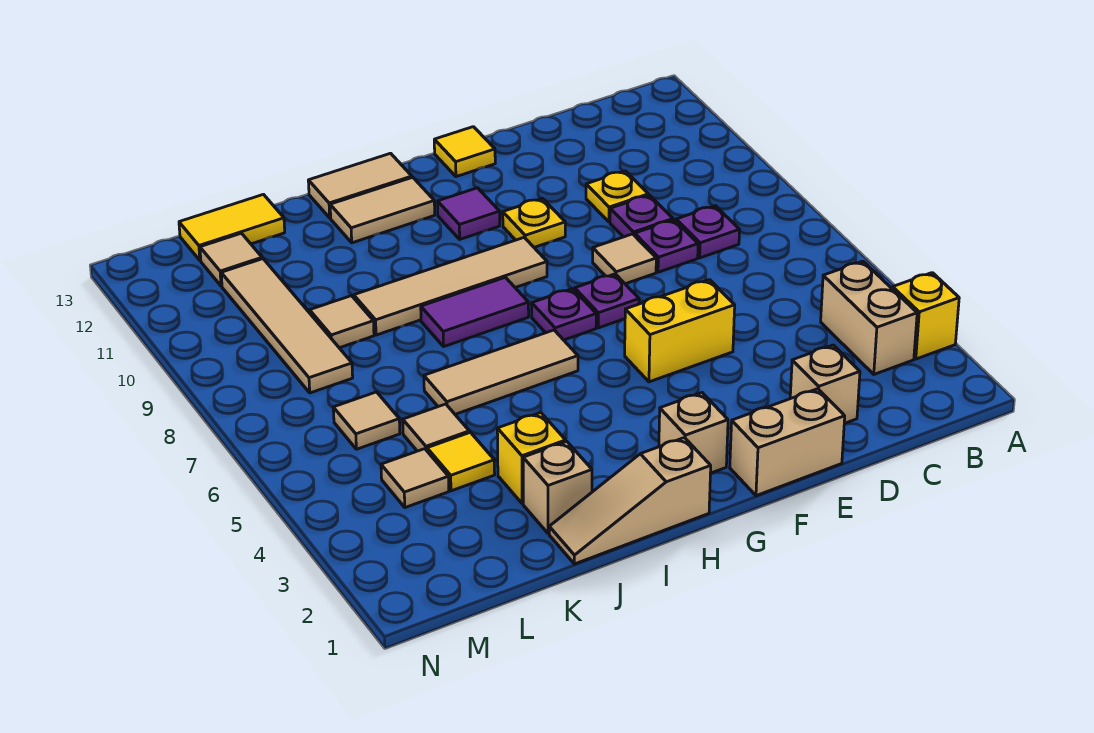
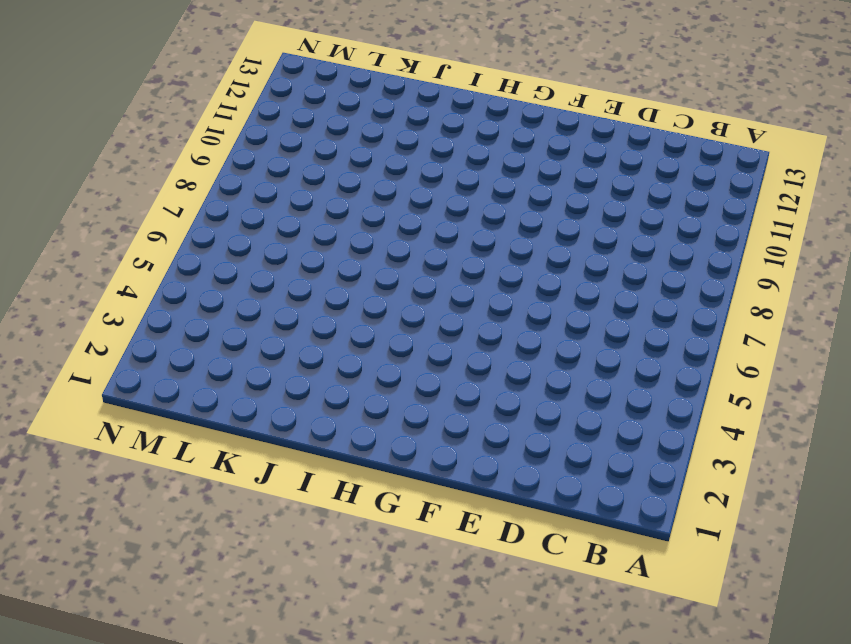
none -> yellow brick A3 level 1
none -> tan brick B3:B4 level 1
none -> purple plate C8 level 1
none -> tan brick D2 level 1

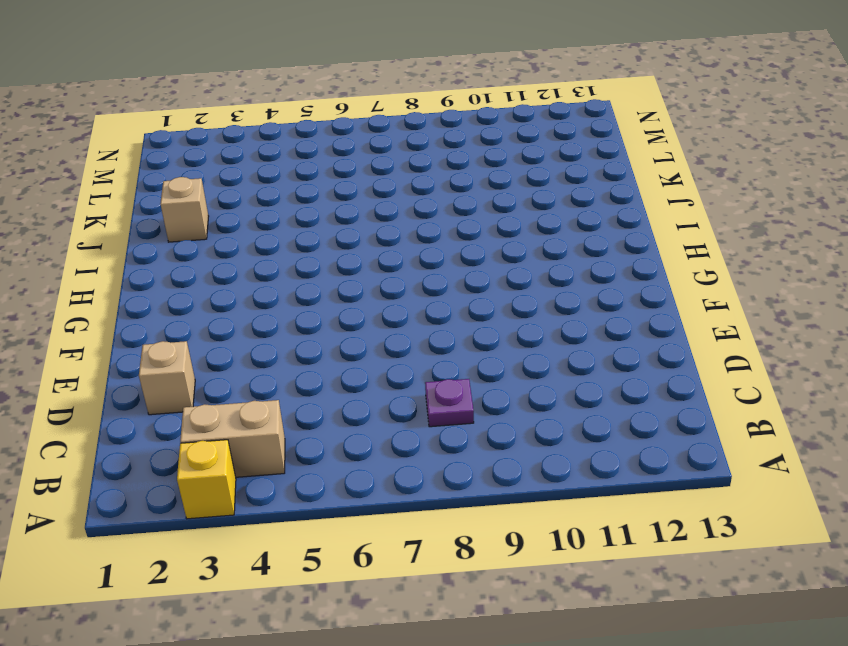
none -> purple plate D8 level 1
none -> purple plate D9 level 1
none -> yellow plate D10 level 1
none -> tan brick E1:F1 level 1

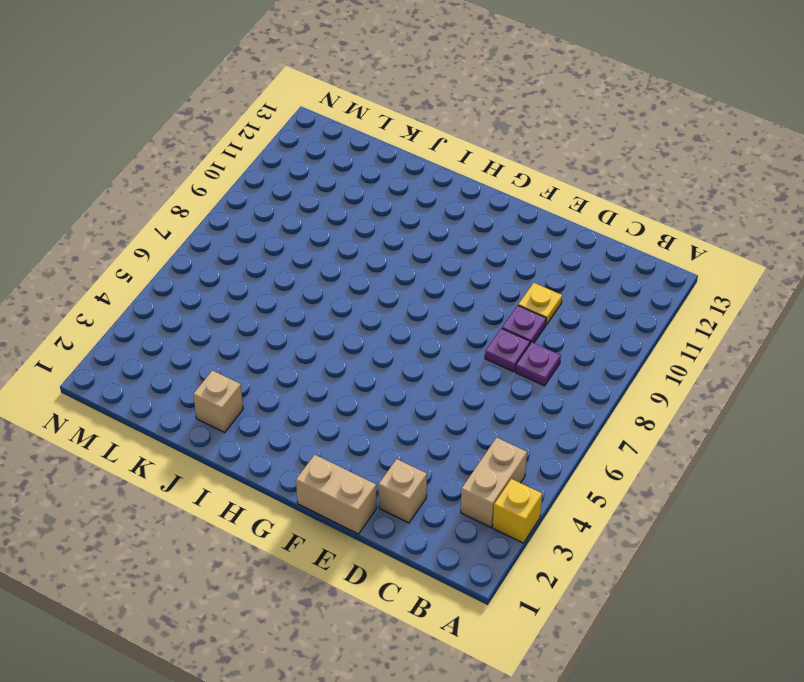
none -> yellow brick E5:F5 level 1
none -> tan tile E8 level 1
none -> purple plate F7 level 1
none -> yellow plate F10 level 1

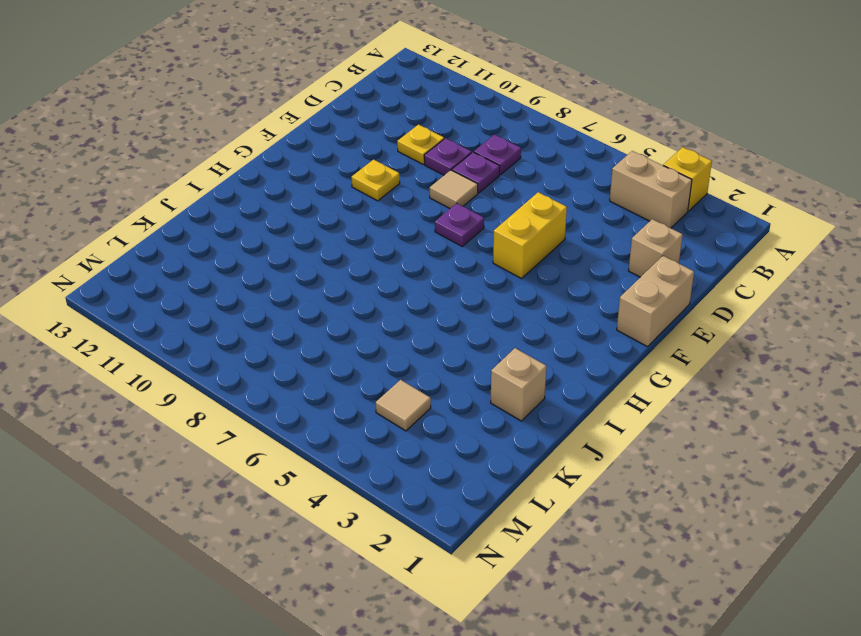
none -> yellow tile F13 level 1
none -> tan brick G2 level 1
none -> purple plate G7 level 1
none -> tan tile G9:J9 level 1

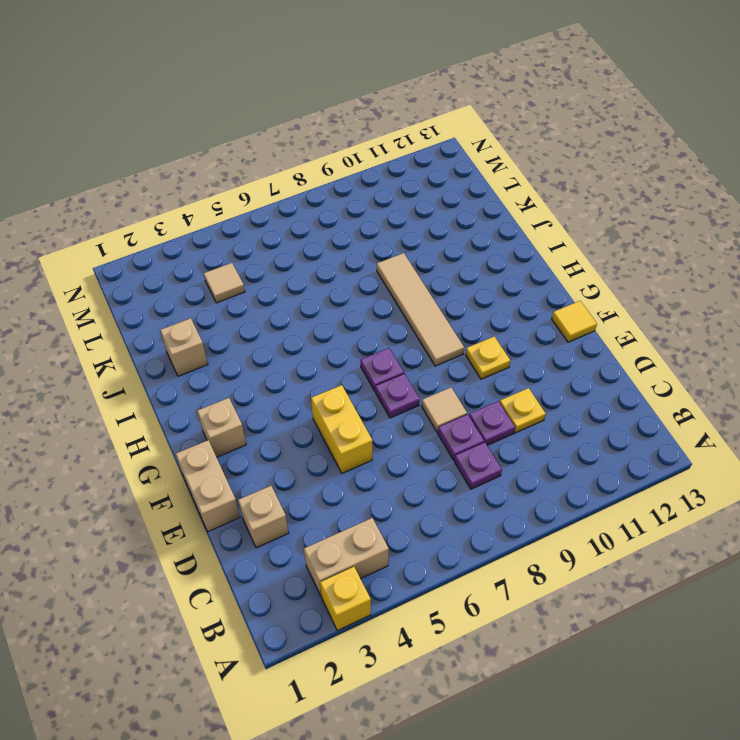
none -> purple tile G11 level 1
none -> tan slope H1:J1 level 1 top H
none -> tan tile H6:J6 level 1
none -> purple tile H8:I8 level 1

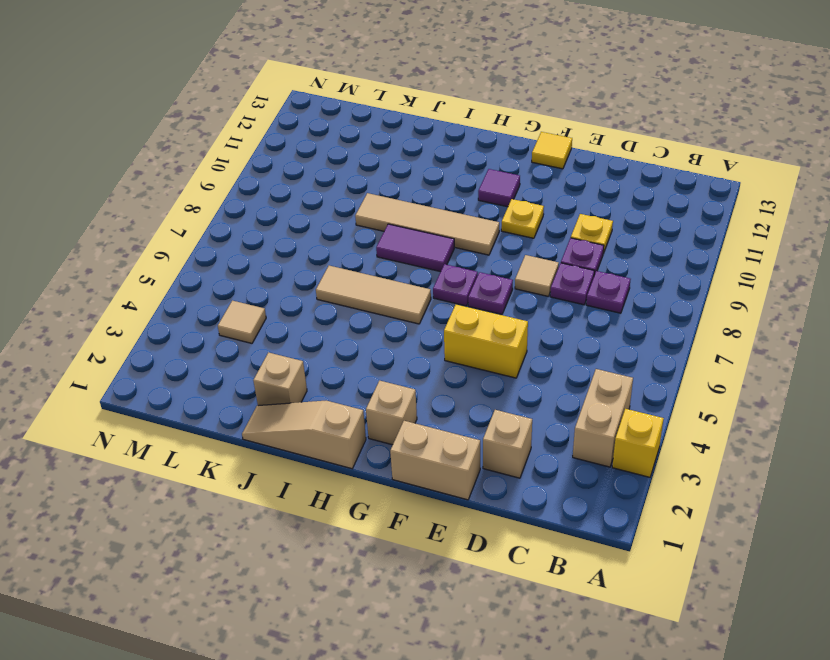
none -> tan tile H12:I12 level 1
none -> tan tile H13:I13 level 1
none -> yellow brick J3 level 1
none -> yellow tile K4 level 1

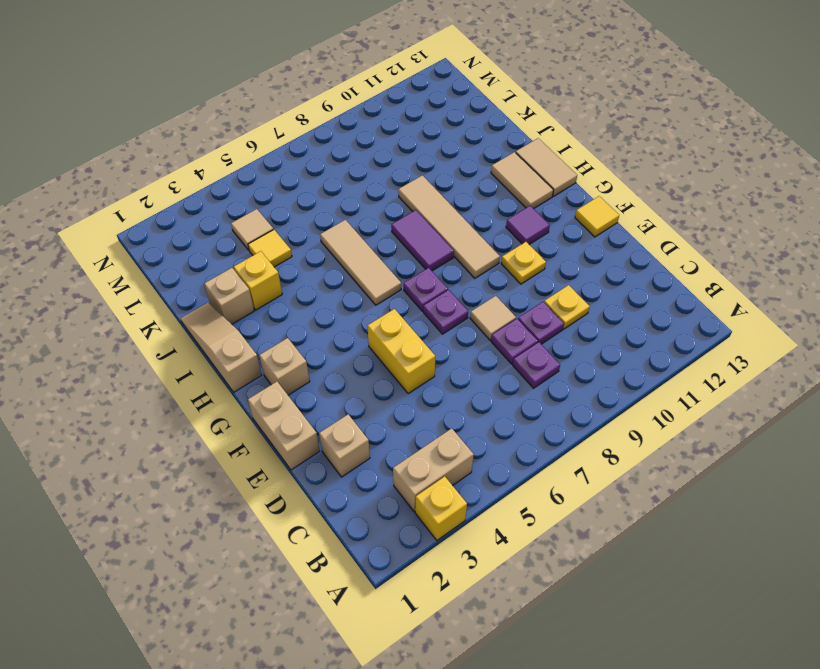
none -> tan tile K5 level 1
none -> tan tile K9 level 1
none -> yellow tile K13:L13 level 1
none -> tan tile L6 level 1

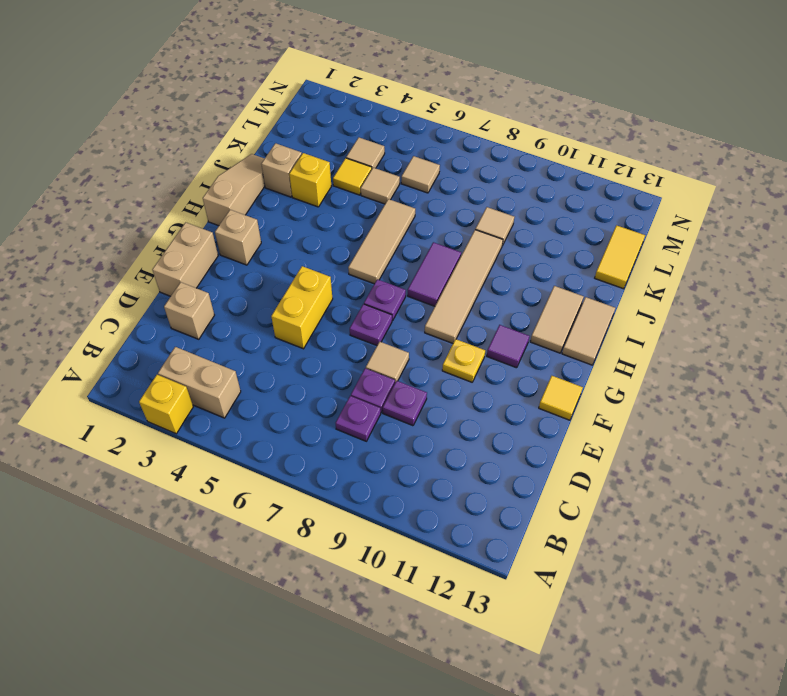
none -> yellow plate D10 level 1
none -> tan tile L8:L11 level 1
none -> tan tile L12 level 1

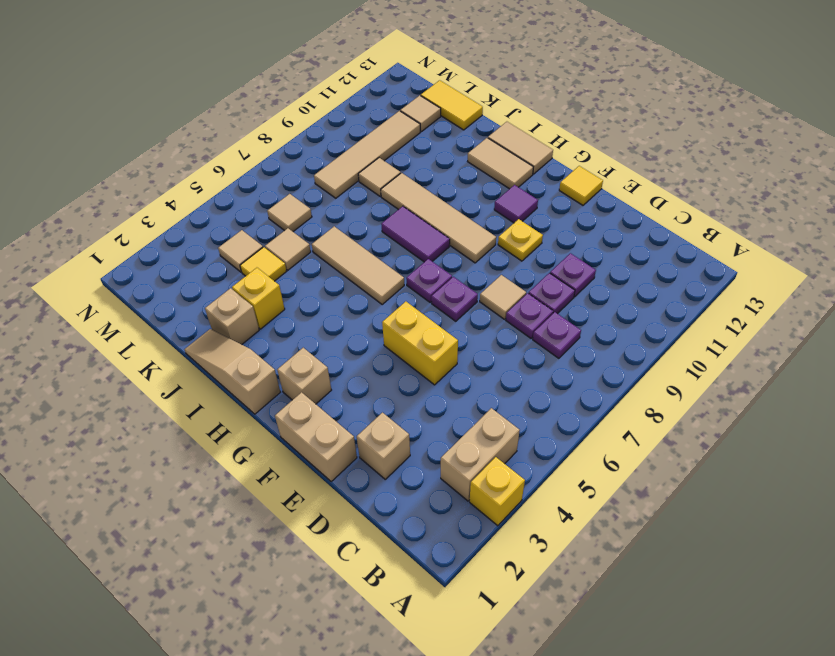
purple plate D10 level 1 -> yellow plate D10 level 1

